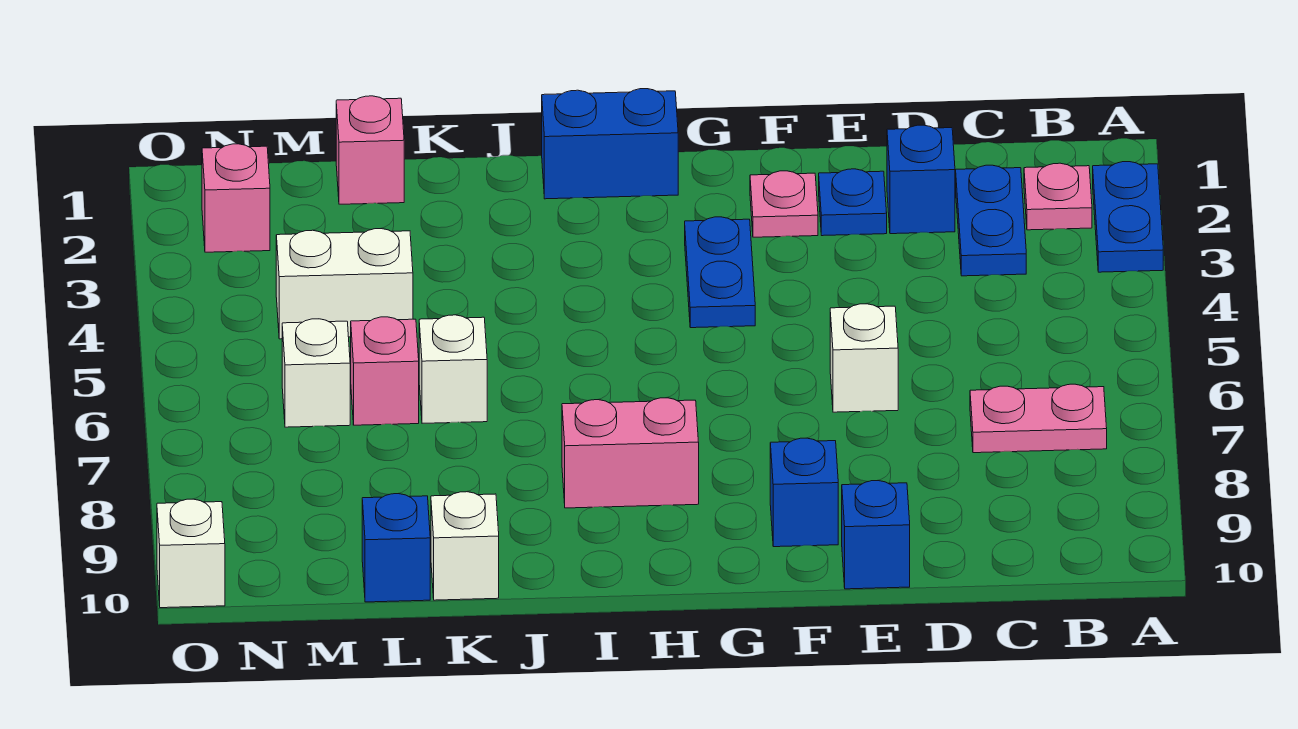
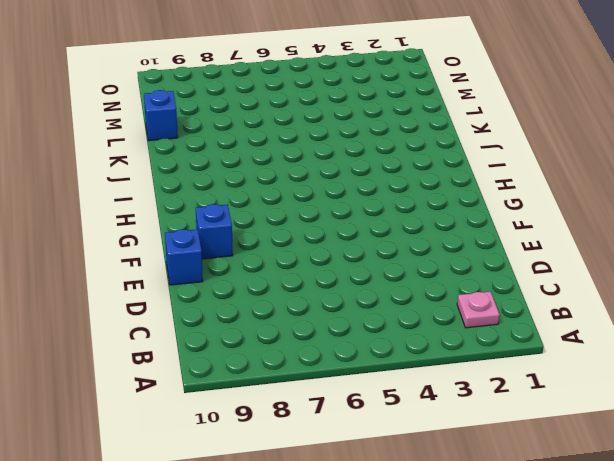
none -> blue plate A2:A3 level 1
none -> pink plate B7:C7 level 1
none -> blue plate C2:C3 level 1

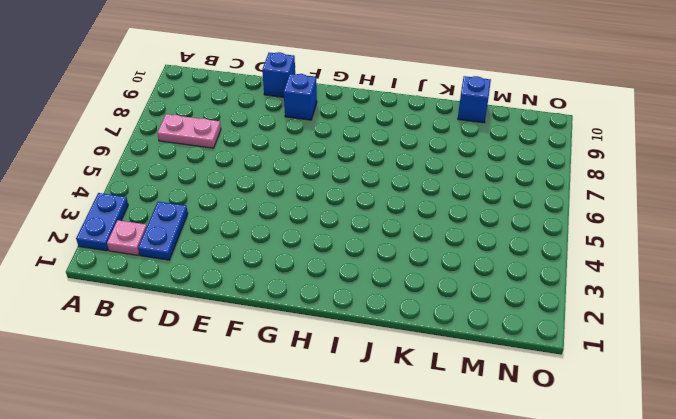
none -> blue brick D2 level 1
none -> blue plate E2 level 1
none -> white brick E6 level 1

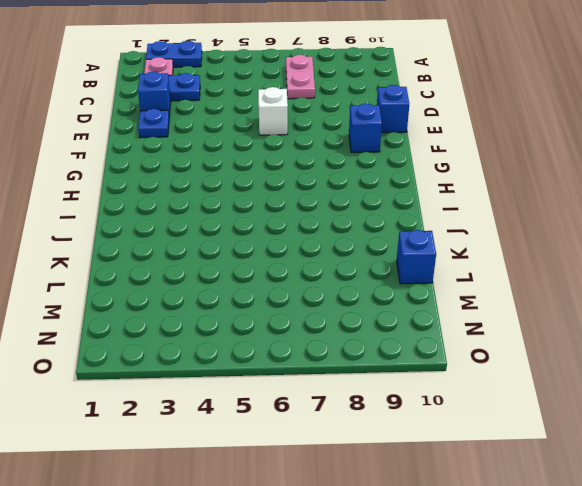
none -> pink plate F2 level 1
none -> blue plate G3:G4 level 1
none -> blue brick H1:I1 level 1

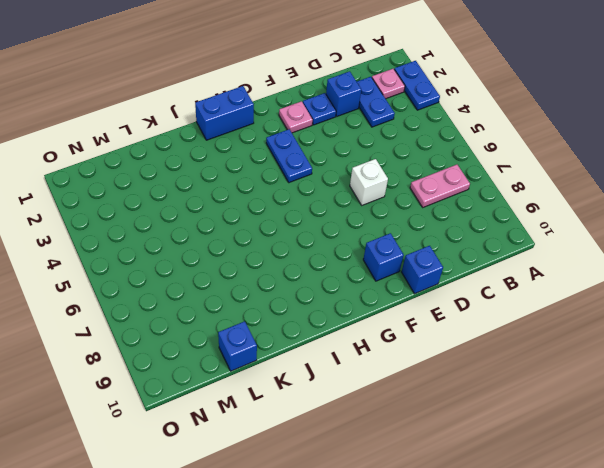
none -> pink brick H8:I8 level 1
none -> white brick K6 level 1
none -> white brick K10 level 1

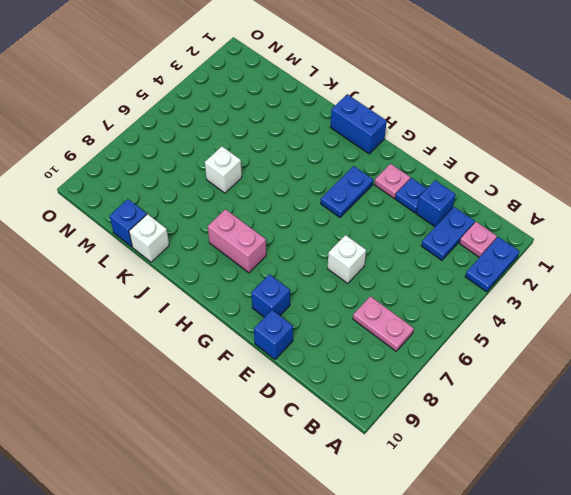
none -> pink brick L1 level 1
none -> white brick L4:M4 level 1
none -> pink brick L6 level 1

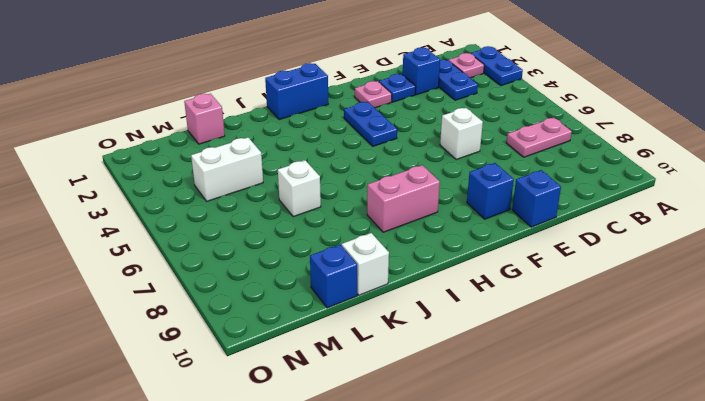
none -> pink brick L6 level 1
none -> white brick M6 level 1
none -> pink brick N2 level 1

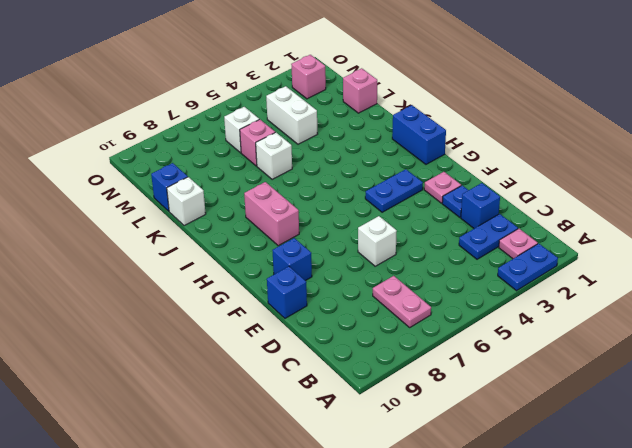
none -> white brick O10 level 1

